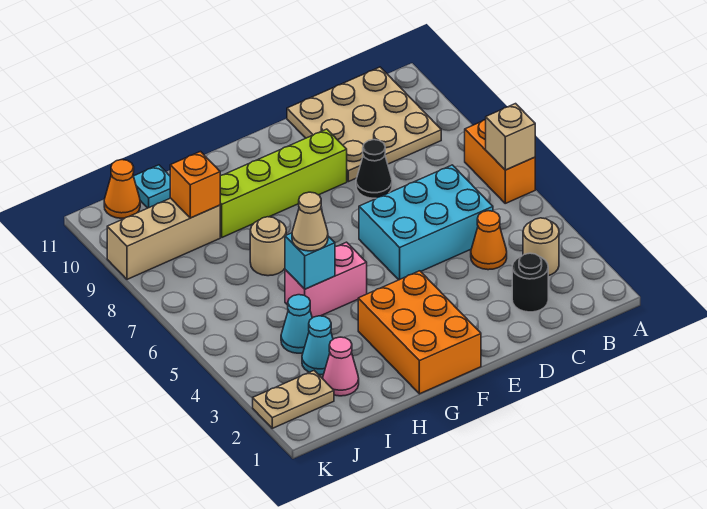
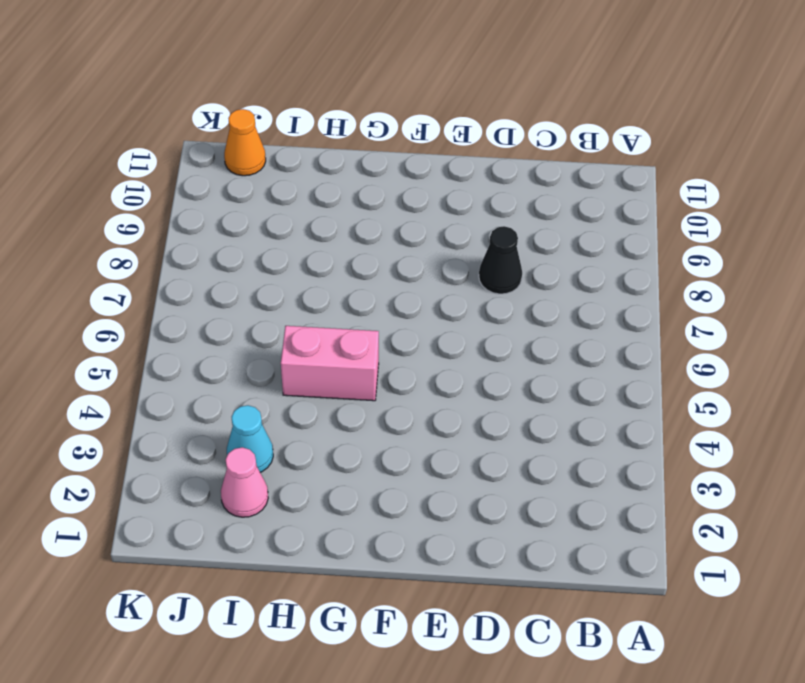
none -> orange brick A6:A7 level 1
none -> tan round brick B3 level 1
none -> tan plate B9:D11 level 1

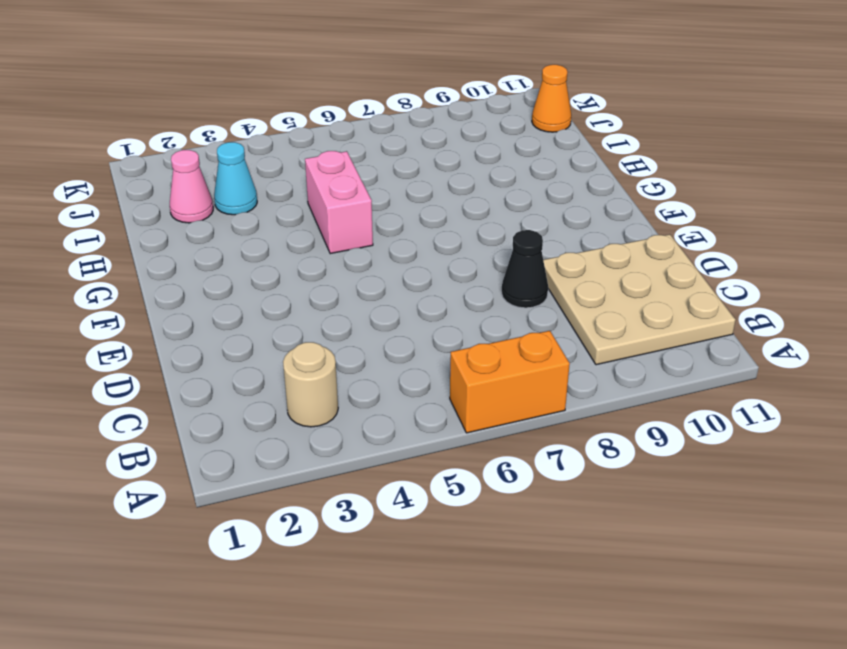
none -> black round brick C2 level 1
none -> orange cone C4 level 1
none -> cyan brick C5:E6 level 1

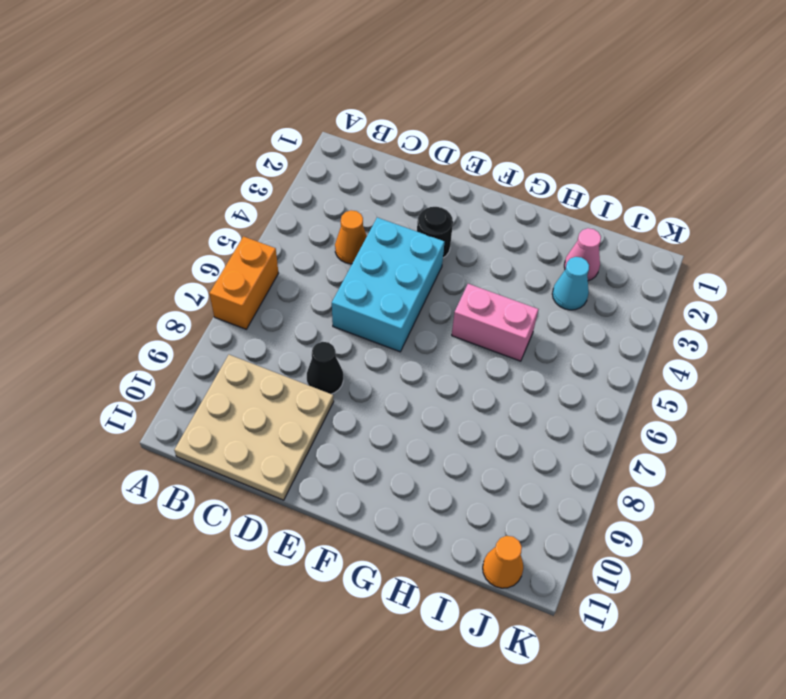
cyan brick D4:E6 level 1 -> cyan brick C5:E6 level 1
black round brick E3 level 1 -> black round brick C2 level 1
none -> tan round brick B3 level 1
none -> lime brick E9:H9 level 1
none -> orange brick F1:G3 level 1

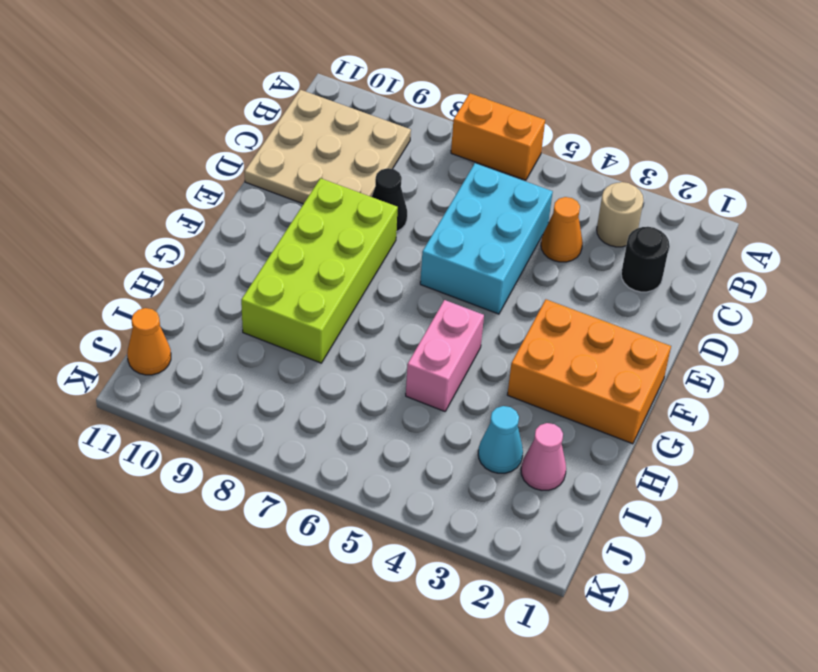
lime brick E8:H9 level 1 -> lime brick E9:H9 level 1
none -> tan round brick H7 level 1
none -> cyan cone I4 level 1
none -> tan brick I9:K9 level 1

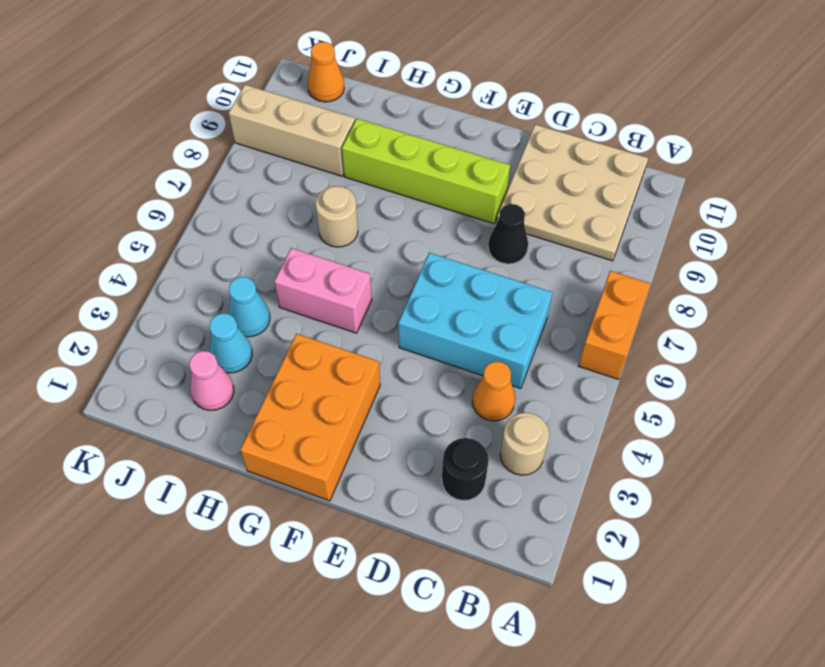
none -> cyan plate I11 level 1
none -> tan plate J2:K2 level 1
none -> tan brick A6 level 2

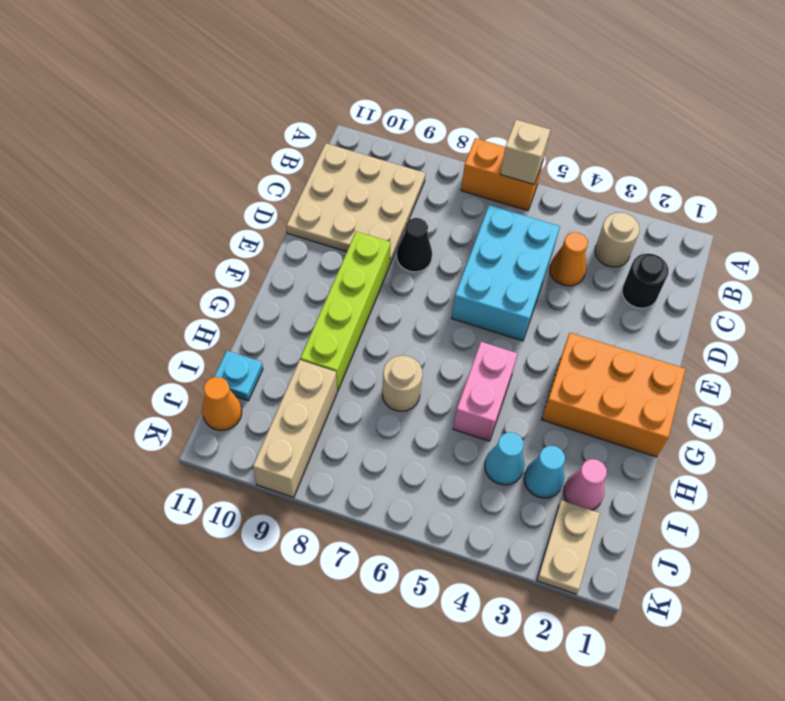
none -> cyan brick H5 level 2
none -> orange brick I9 level 2
none -> tan cone H5 level 3

